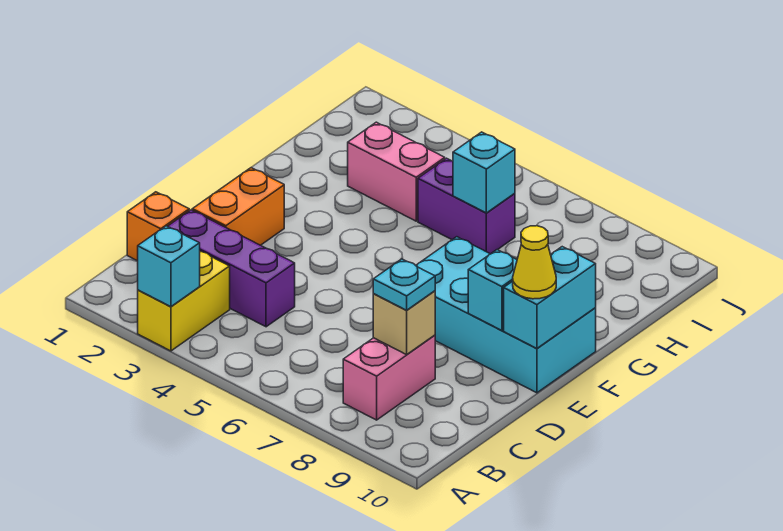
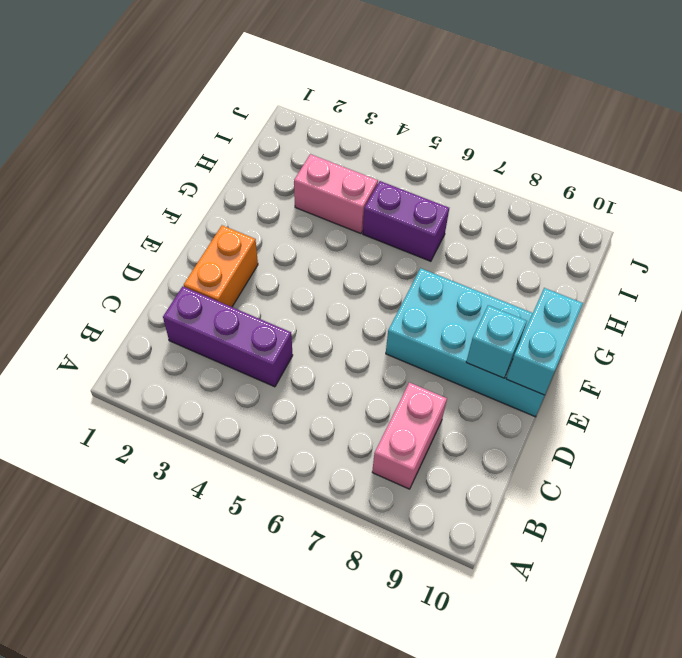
none -> yellow brick A3:B3 level 1
none -> orange brick C1 level 1
none -> cyan brick A3 level 2

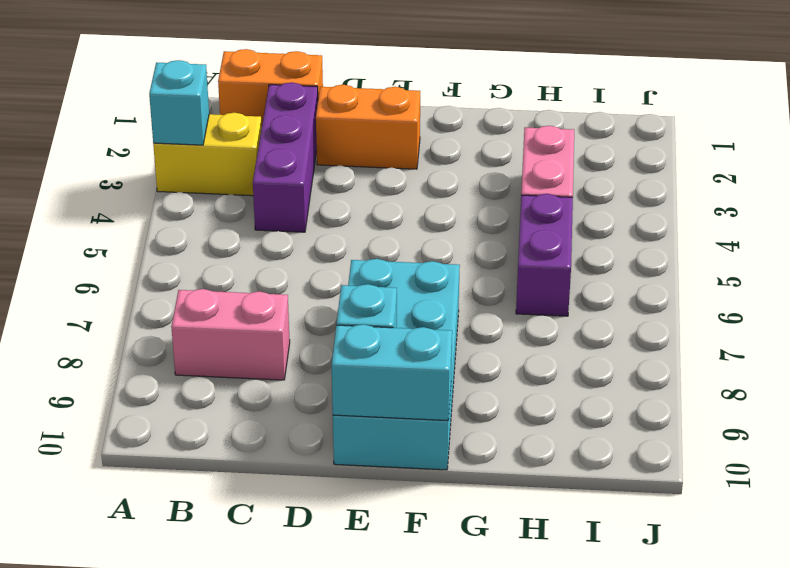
orange brick B1:C1 level 1 -> orange brick C1 level 1
none -> tan brick C8 level 2
none -> cyan brick H6 level 2
none -> cyan plate C8 level 3

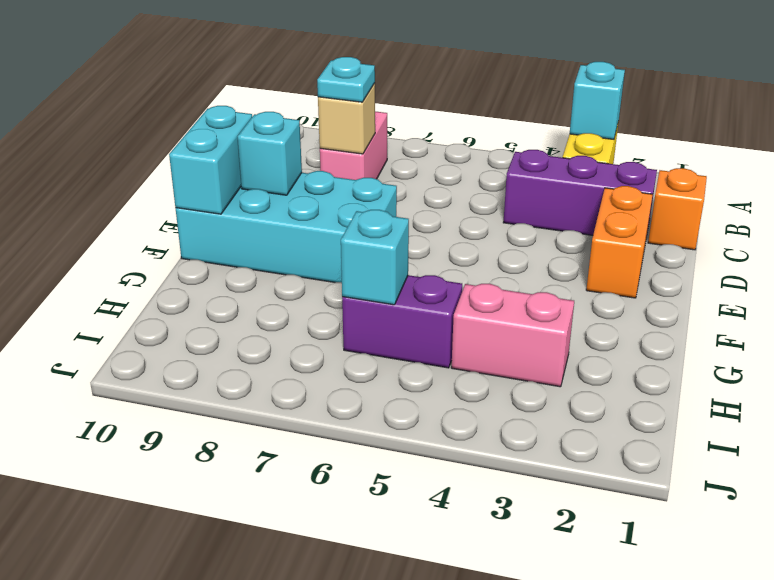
none -> yellow cone E10 level 3

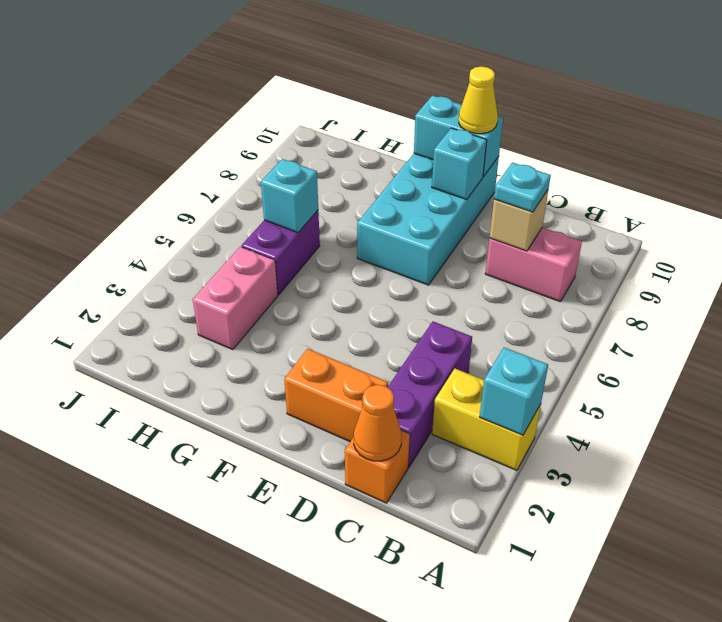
orange cone C1 level 2 -> none

